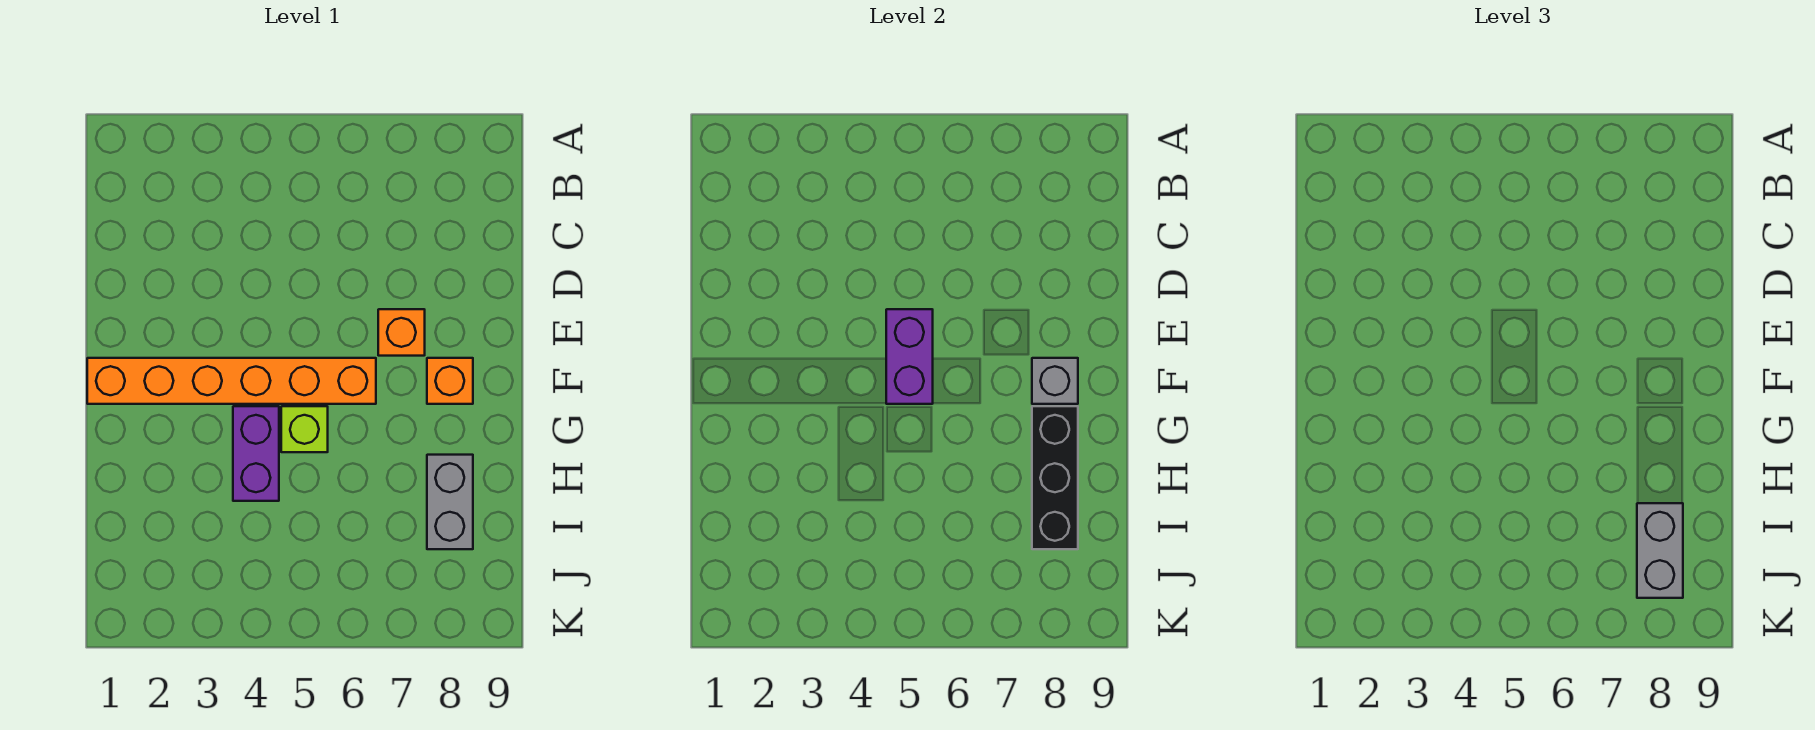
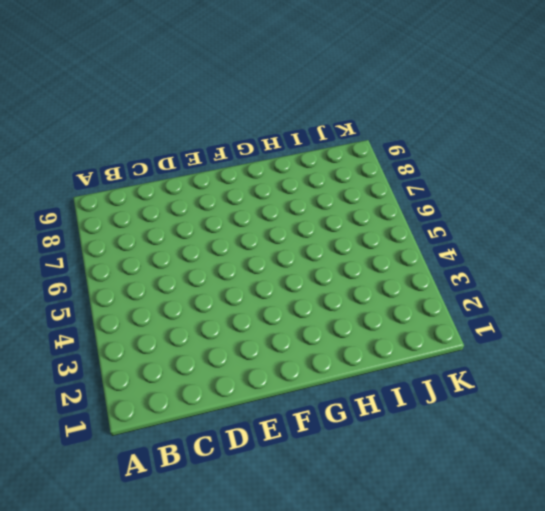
none -> orange brick E7 level 1
none -> orange brick F1:F6 level 1

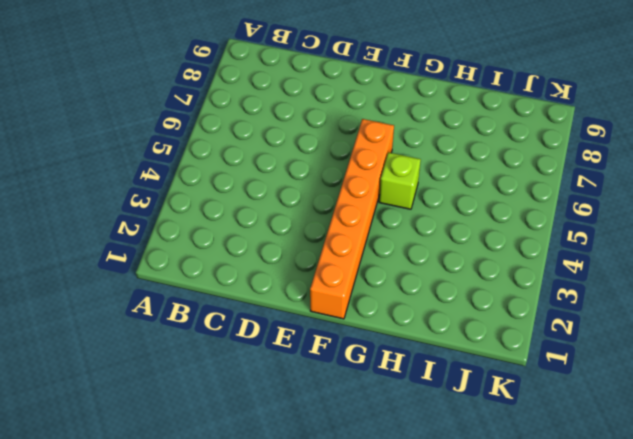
none -> orange brick E7 level 1
none -> orange brick F8 level 1

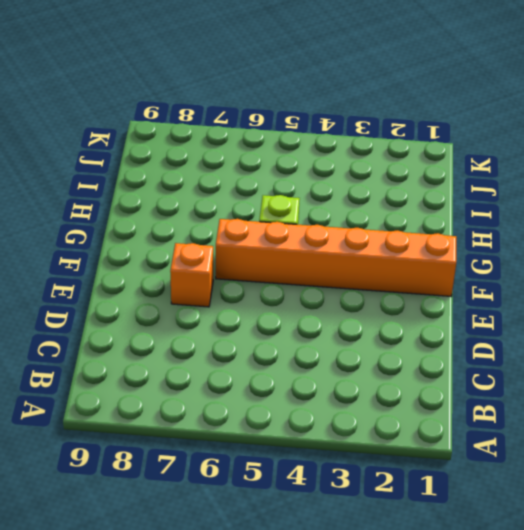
none -> orange brick F8 level 1
none -> purple brick G4:H4 level 1

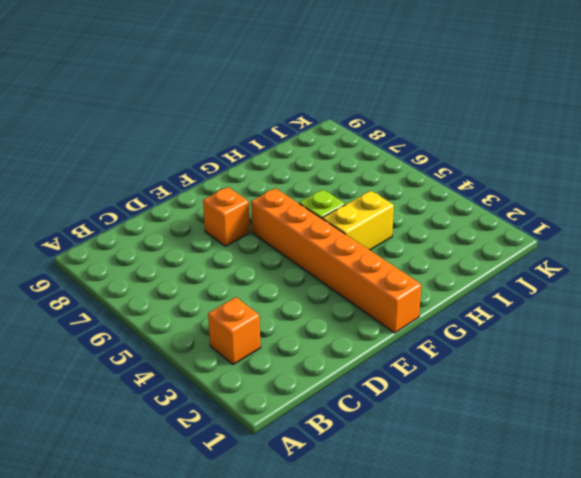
orange brick B3 level 1 -> orange brick F8 level 1
yellow brick G4:H4 level 1 -> purple brick G4:H4 level 1
none -> grey brick H8:I8 level 1
none -> purple brick E5:F5 level 2

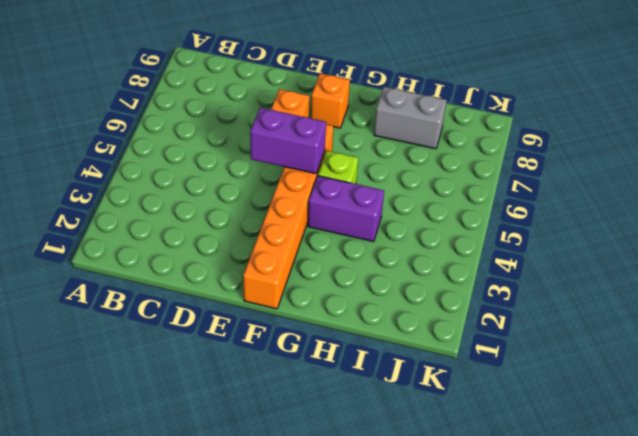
none -> grey brick F8 level 2
none -> black brick G8:I8 level 2

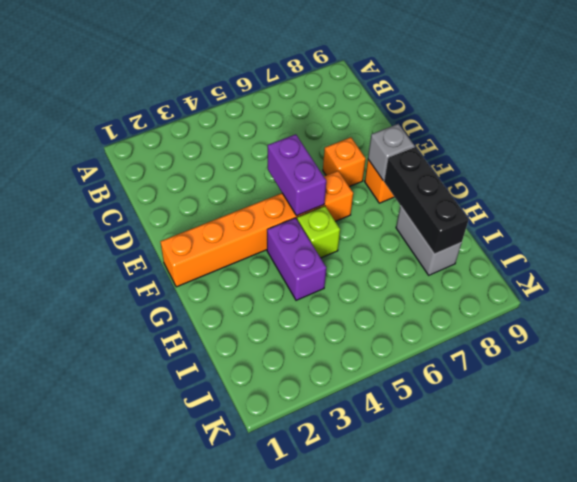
none -> grey brick I8:J8 level 3

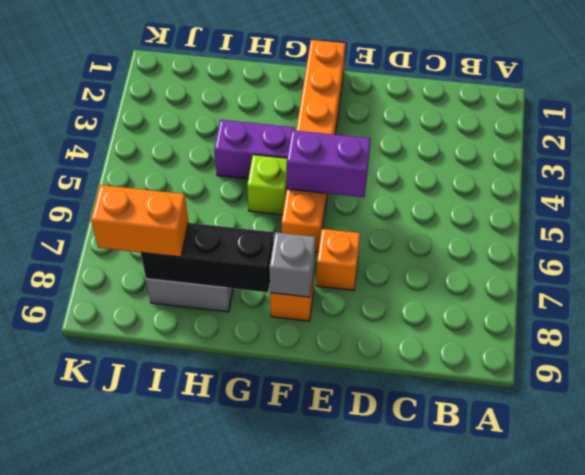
orange brick I8:J8 level 3 -> grey brick I8:J8 level 3

